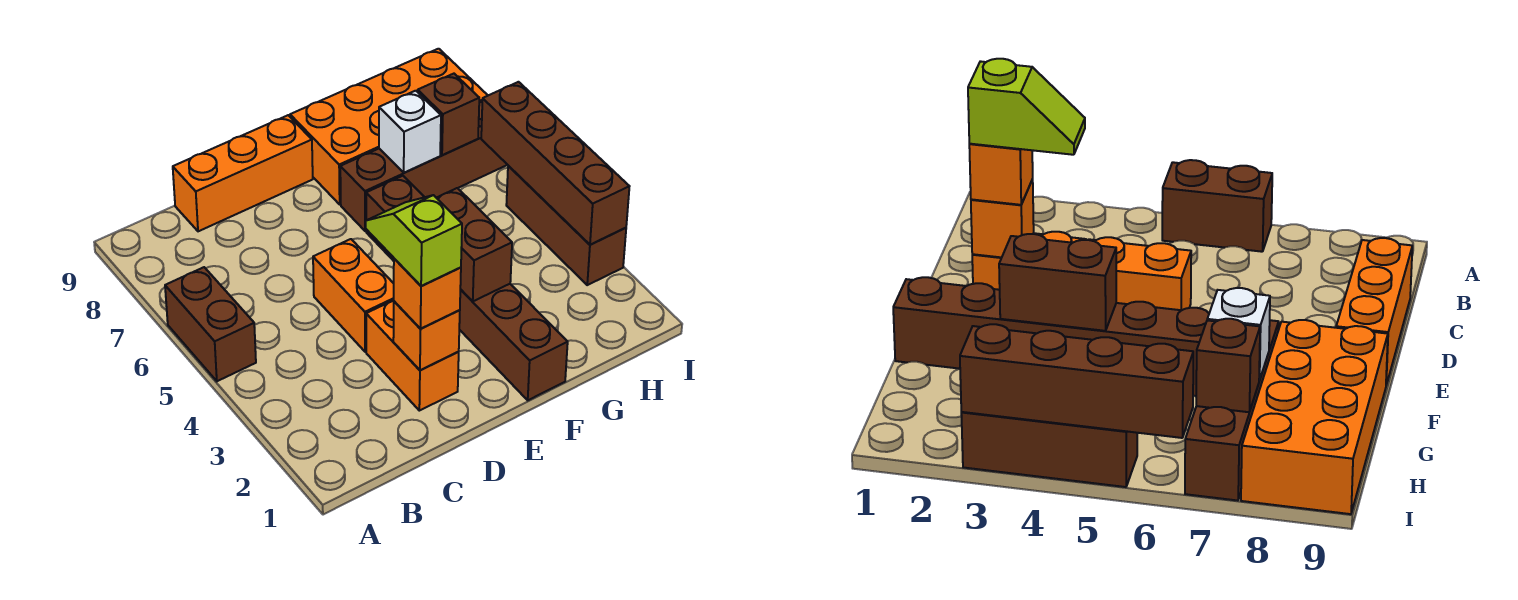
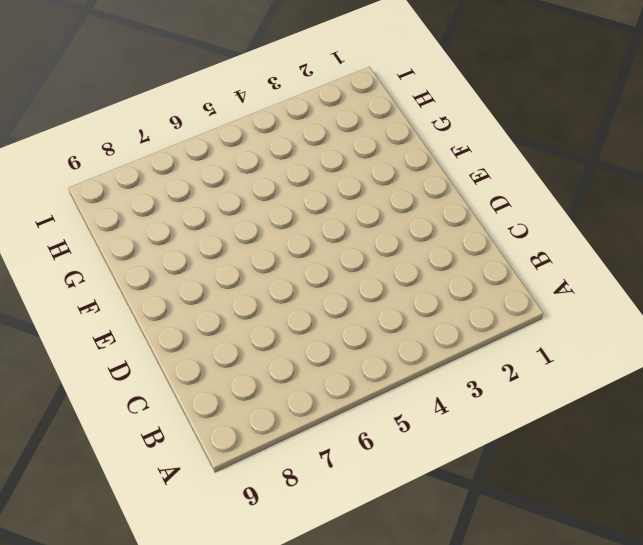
none -> brown brick A5:A6 level 1
none -> orange brick C9:E9 level 1
none -> orange brick D2:D3 level 1

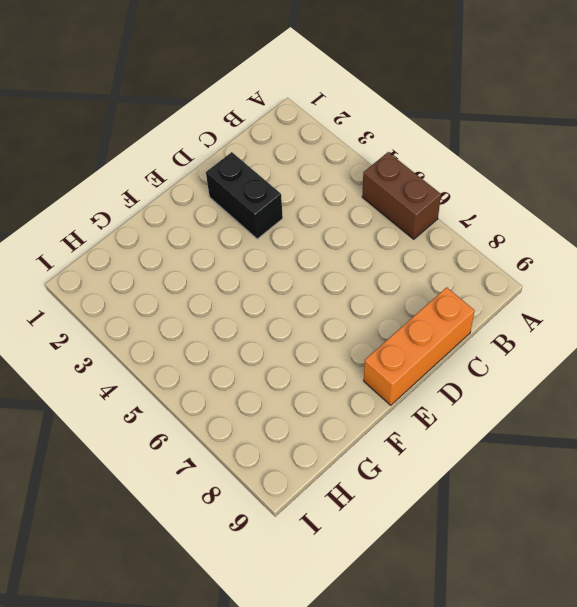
black brick D2:D3 level 1 -> orange brick D2:D3 level 1
none -> orange brick D4:D5 level 1
none -> brown brick F1:F6 level 1
none -> brown brick F7:I7 level 1

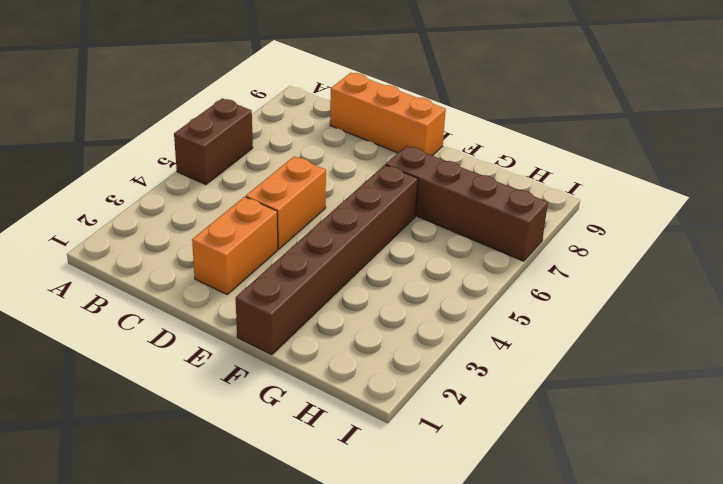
none -> orange brick F8:I9 level 1
none -> brown brick I3:I5 level 1
none -> orange brick D2 level 2

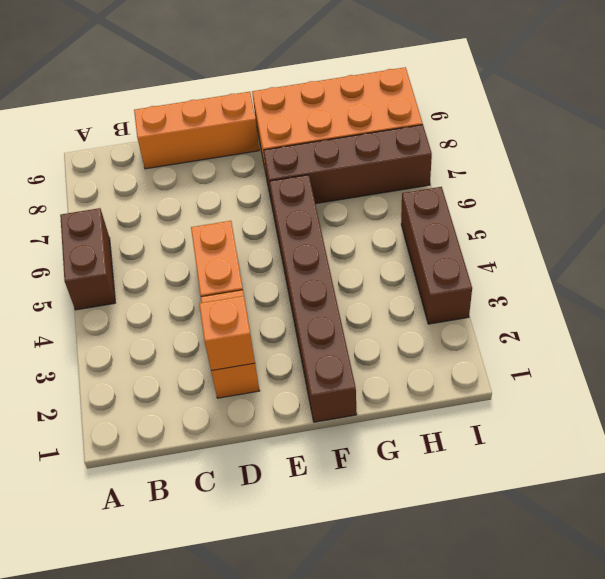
none -> brown brick F3:F4 level 2
none -> white brick G7 level 2
none -> brown brick H7 level 2

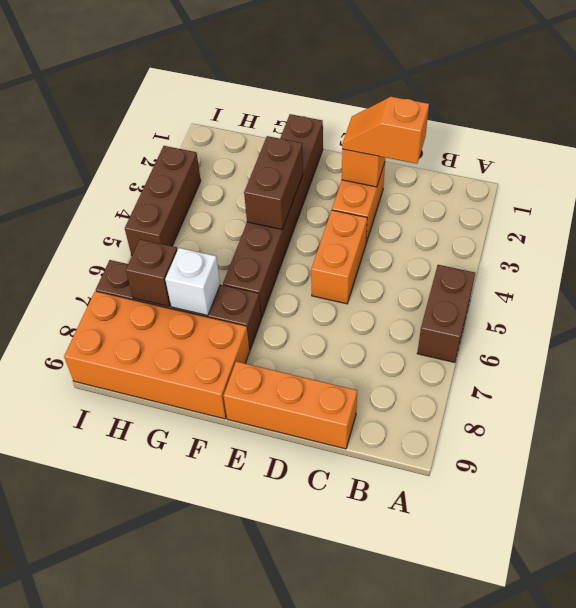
orange slope C2:D2 level 3 top C -> orange brick D2 level 3
none -> brown brick I3:I6 level 2
none -> lime slope D2:D3 level 4 top 2

